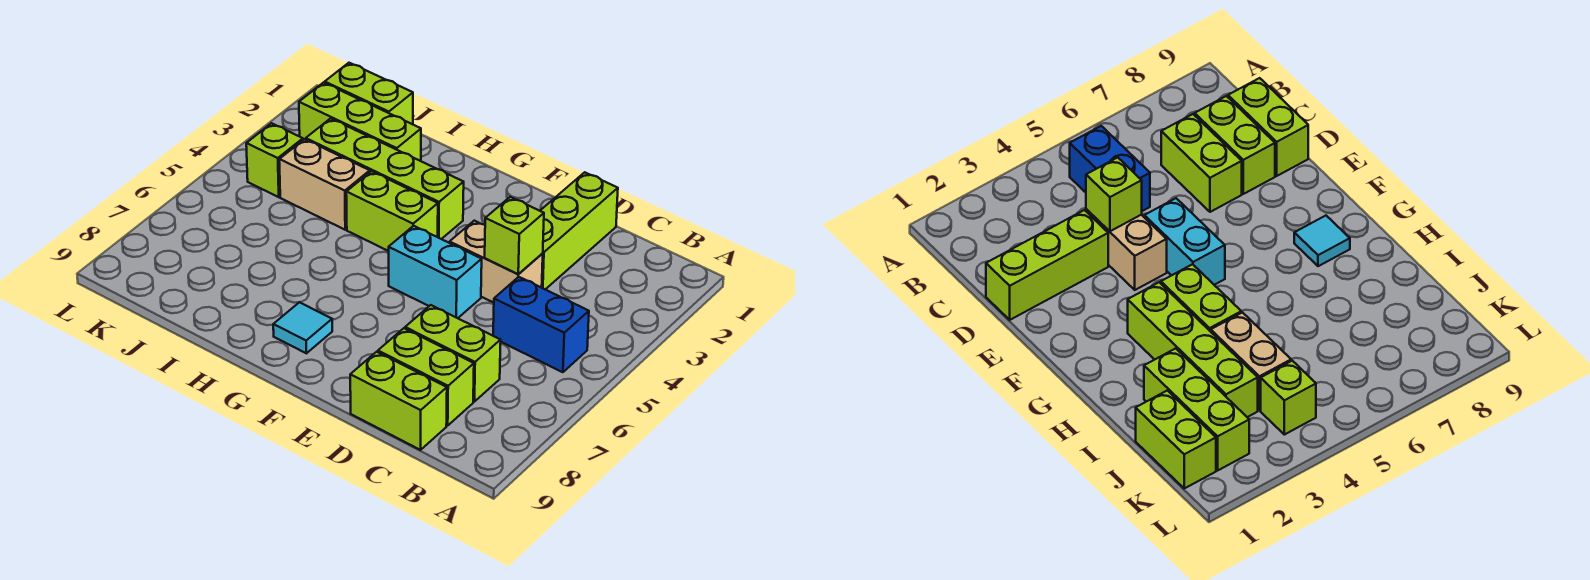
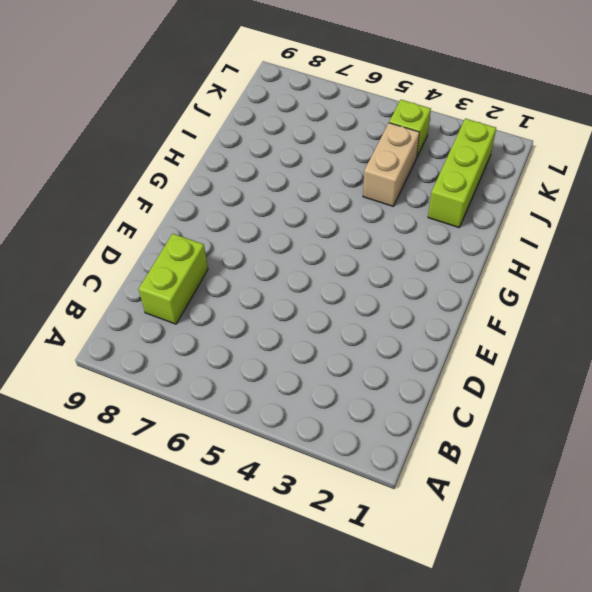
none -> blue brick B5:C5 level 1
none -> lime brick C7:D7 level 1
none -> lime brick C9:D9 level 1

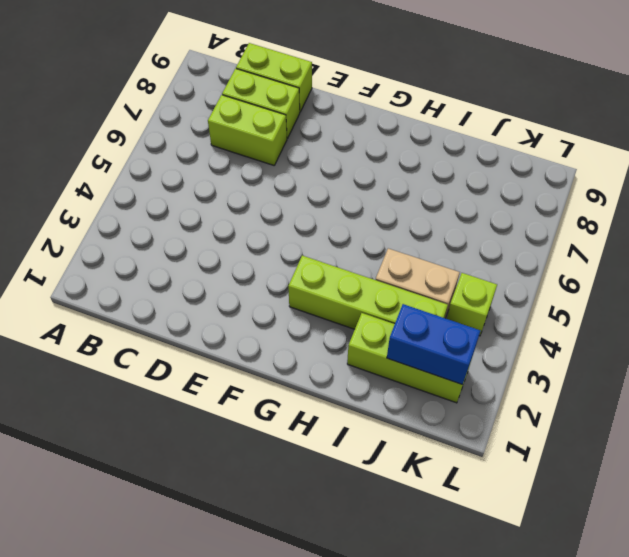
blue brick J2:K2 level 2 -> blue brick B5:C5 level 1
none -> lime brick D1:D3 level 1
none -> tan brick D4:E4 level 1
none -> cyan brick E5:F5 level 1

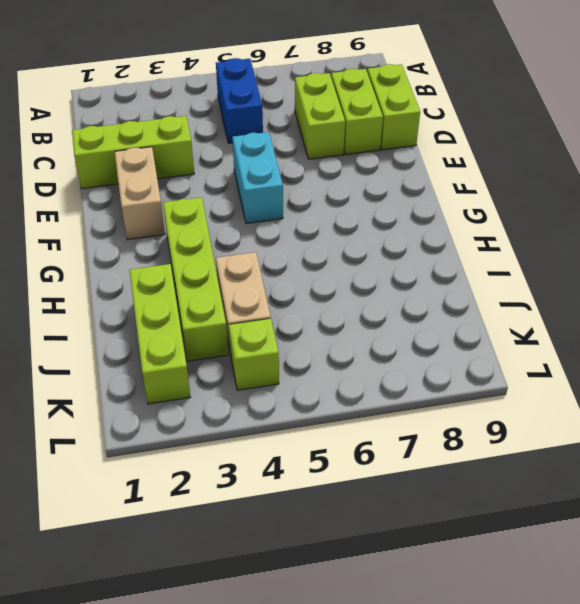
tan brick E2:F2 level 1 -> tan brick D4:E4 level 1
none -> lime brick G4:H4 level 1
none -> cyan tile G8 level 1
none -> lime brick J1:K1 level 1

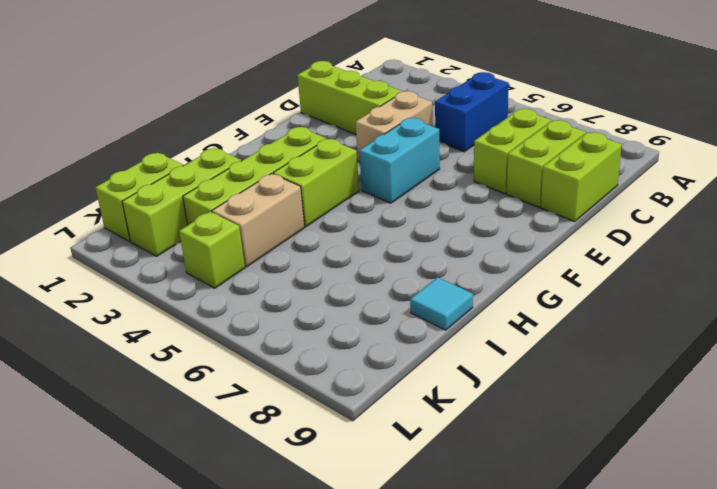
cyan tile I9 level 1 -> cyan tile G8 level 1
none -> lime brick D4 level 2

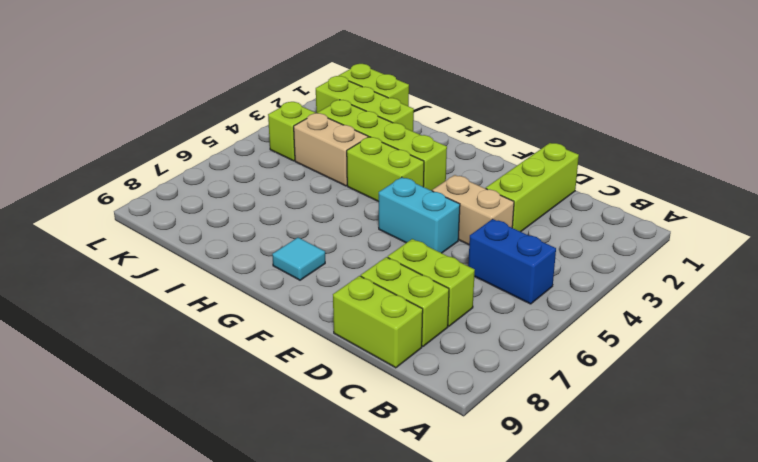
none -> lime brick D4 level 2

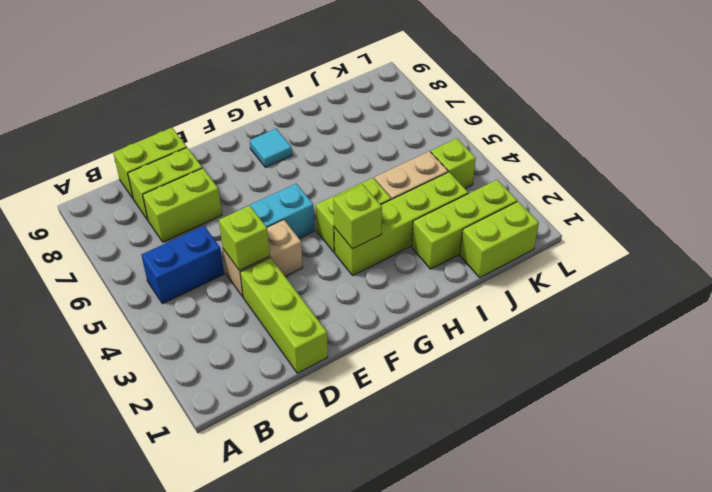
lime brick G3 level 2 -> none

